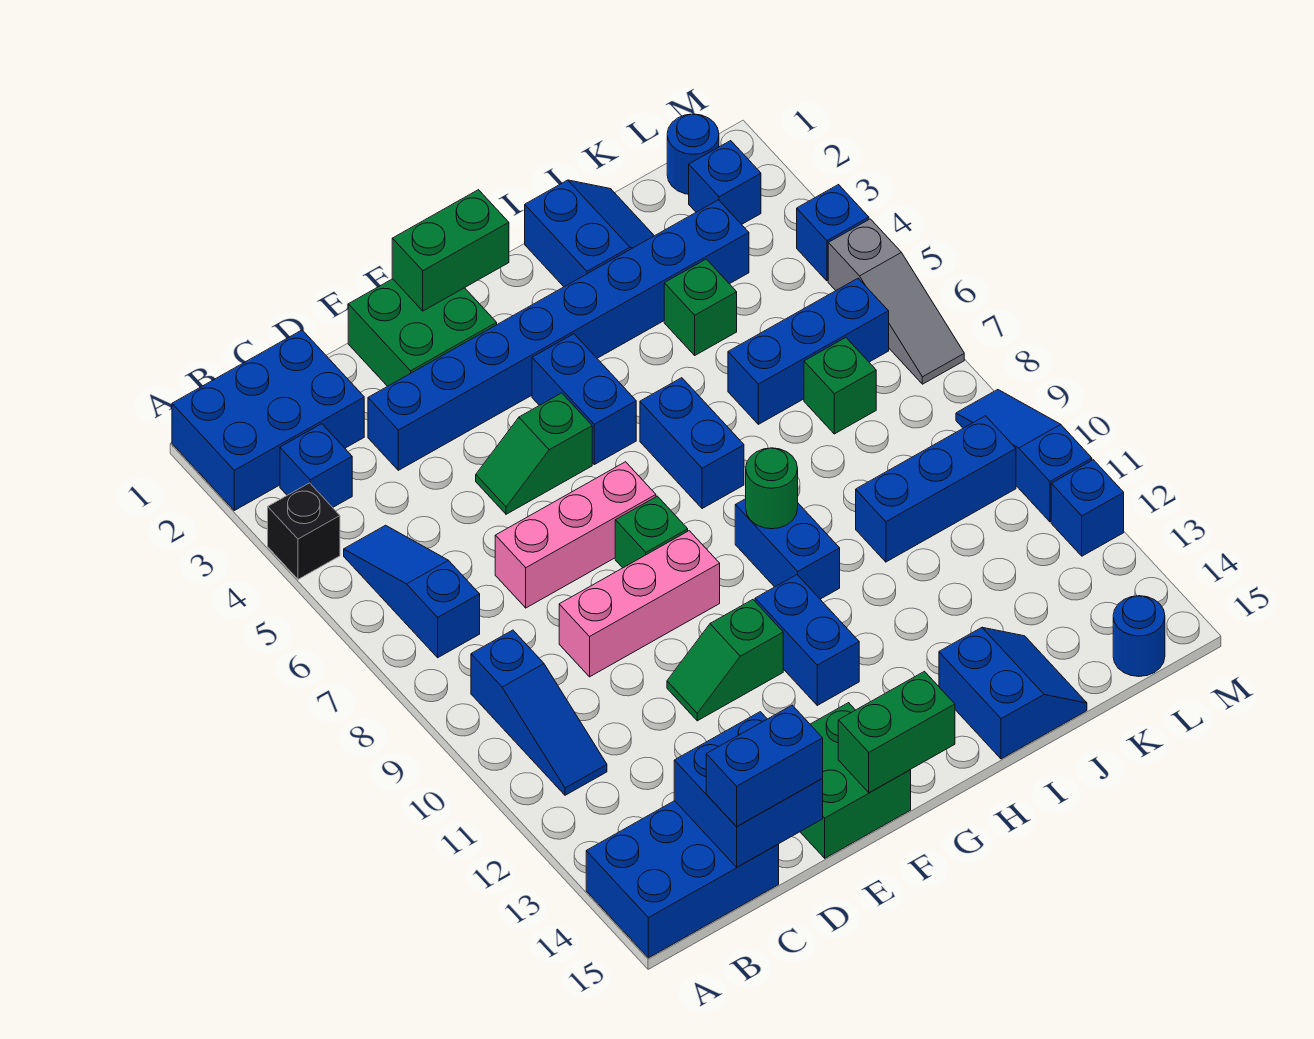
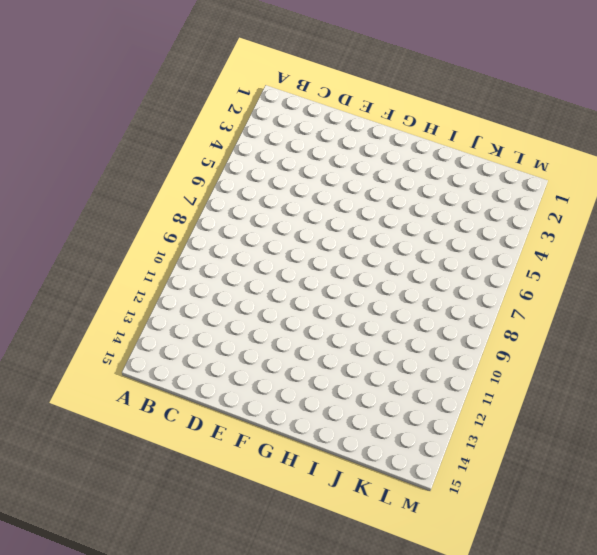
none -> blue brick A1:C2 level 1
none -> black brick A4 level 1
none -> blue brick A14:C15 level 1
none -> blue brick B3 level 1

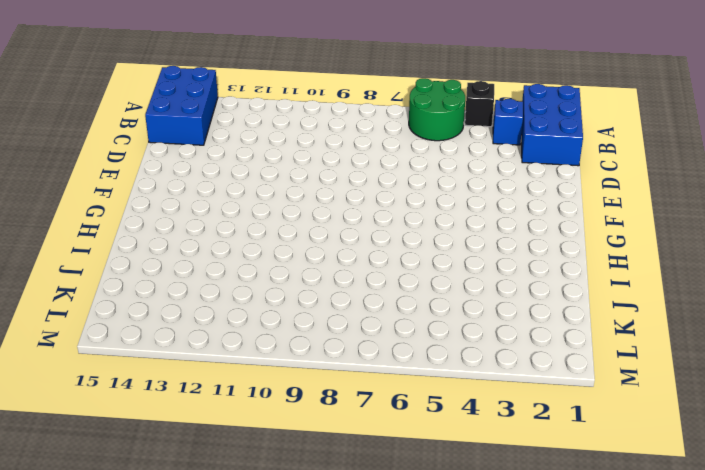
green round brick A5:B6 level 1 -> blue slope B5:B7 level 1 top 7
none -> blue slope B9:B11 level 1 top 9
none -> blue brick D3:K3 level 1
none -> pink brick D7:F7 level 1
none -> pink brick D9:F9 level 1

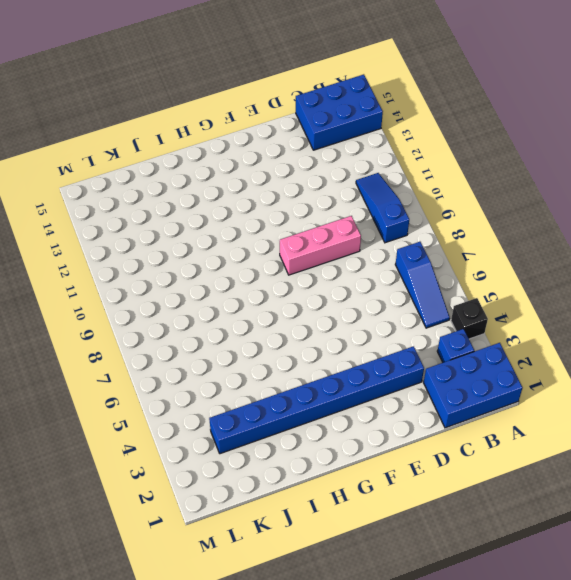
none -> pink brick D7:F7 level 1
none -> green brick E1:F2 level 1
none -> green slope E5:F5 level 1 top F
none -> green slope E11:F11 level 1 top F

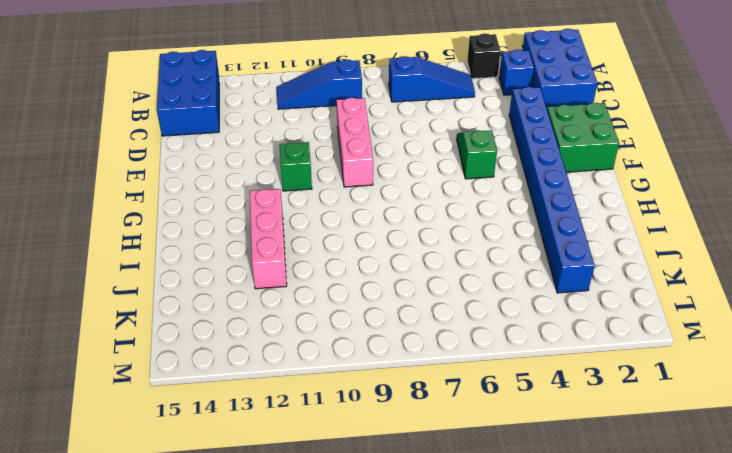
pink brick H12:J12 level 1 -> pink brick D7:F7 level 1
none -> green brick E14:F15 level 1
none -> green brick F8 level 1
none -> blue brick G4:G5 level 1
none -> blue brick G11:G12 level 1

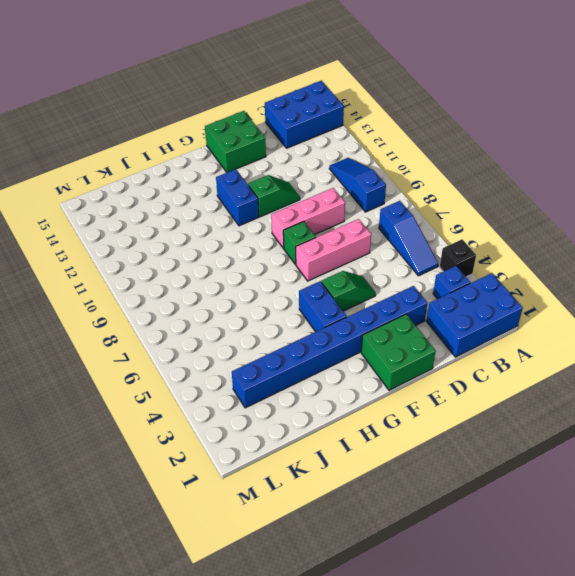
none -> blue brick H6:H7 level 1
none -> blue brick H9:H10 level 1
none -> blue slope I1:J2 level 1 top I
none -> blue slope I14:J15 level 1 top I

